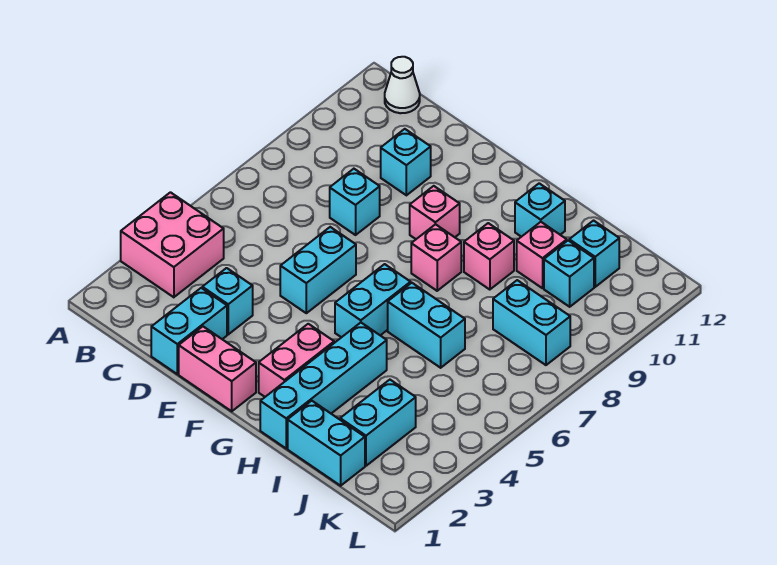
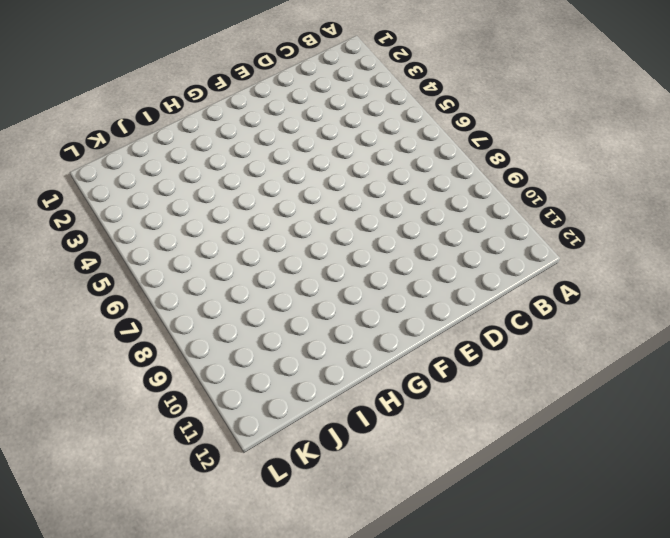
none -> pink brick A3:B4 level 1
none -> white cone B12 level 1
none -> cyan brick D1:D2 level 1

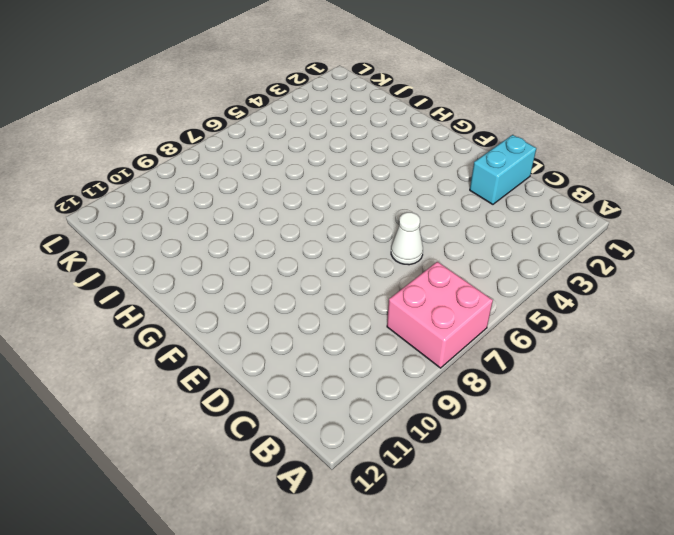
pink brick A7:B8 level 1 -> pink brick A3:B4 level 1
white cone D6 level 1 -> white cone B12 level 1
none -> cyan brick D3 level 1
none -> cyan brick D8 level 1
none -> cyan brick D10 level 1

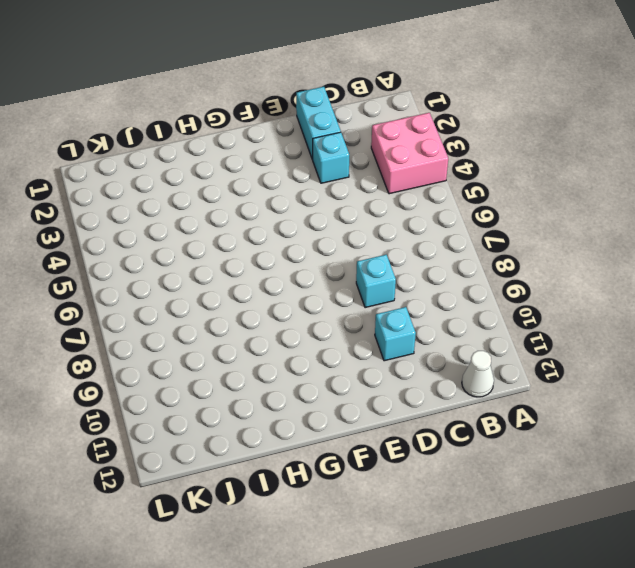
none -> pink brick E1:F1 level 1
none -> cyan brick E5:E6 level 1
none -> pink brick F9 level 1

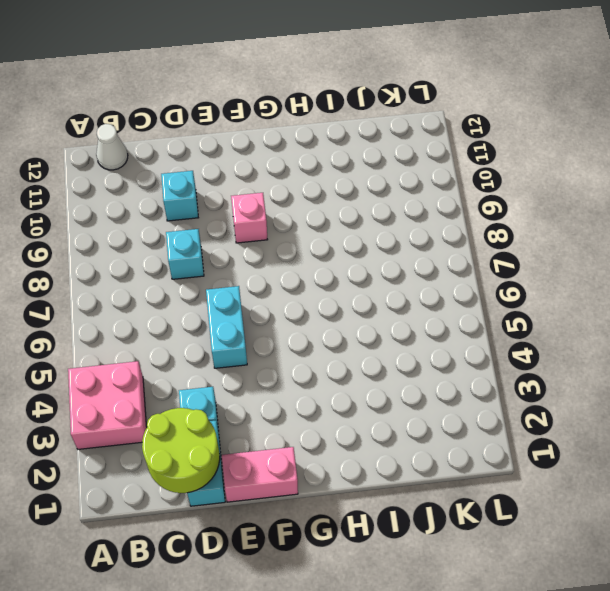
lime round brick C1:D2 level 2 -> none
none -> pink brick G2:G3 level 1
none -> cyan brick G5:G6 level 1
none -> pink brick G8 level 1

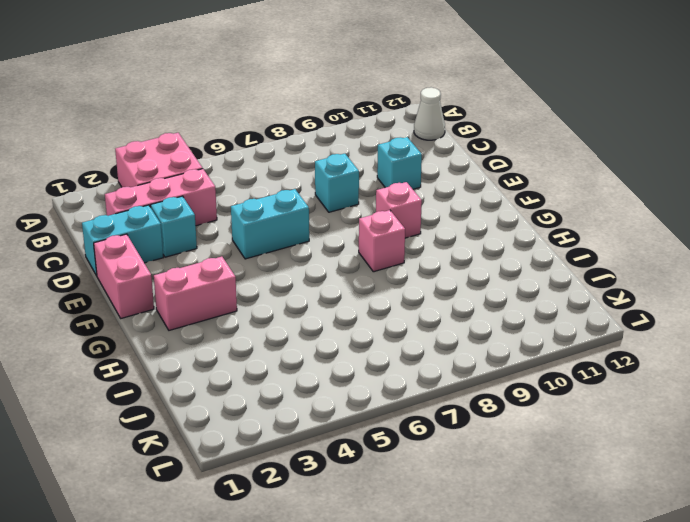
pink brick C2:C4 level 1 -> none
none -> cyan brick G5:G6 level 1
none -> cyan brick H1:H4 level 1
none -> cyan brick H6:I6 level 1

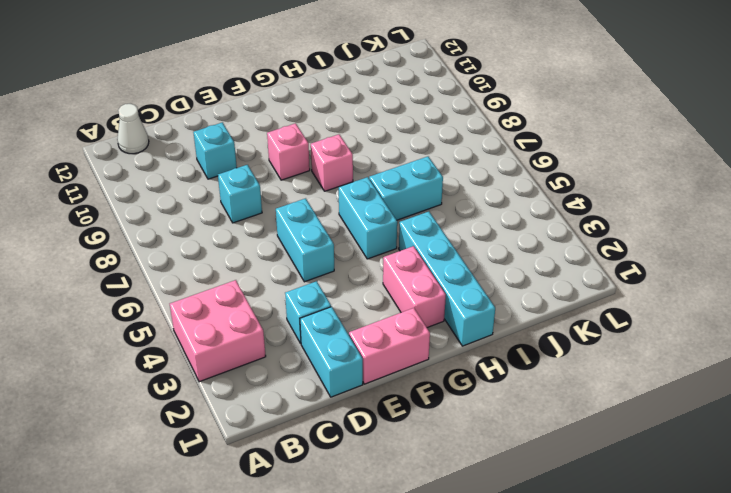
none -> pink brick H9 level 1
none -> cyan brick H11 level 1
none -> cyan brick I1:J1 level 1

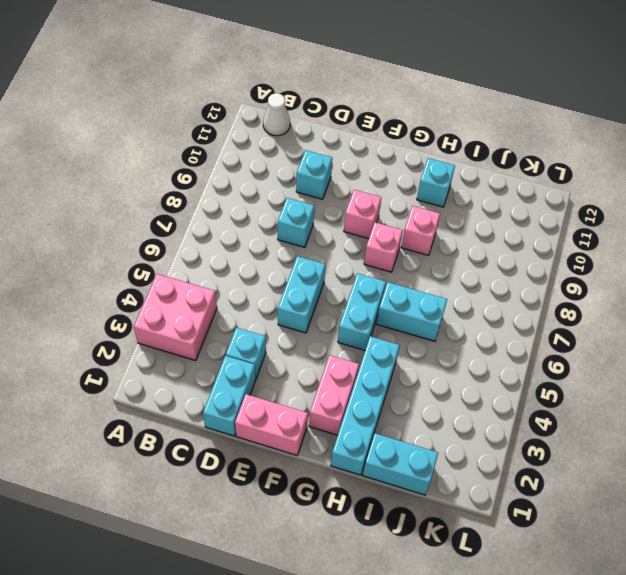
none -> pink brick I10 level 1
none -> cyan brick J2:J3 level 1
none -> cyan brick J8:K8 level 1

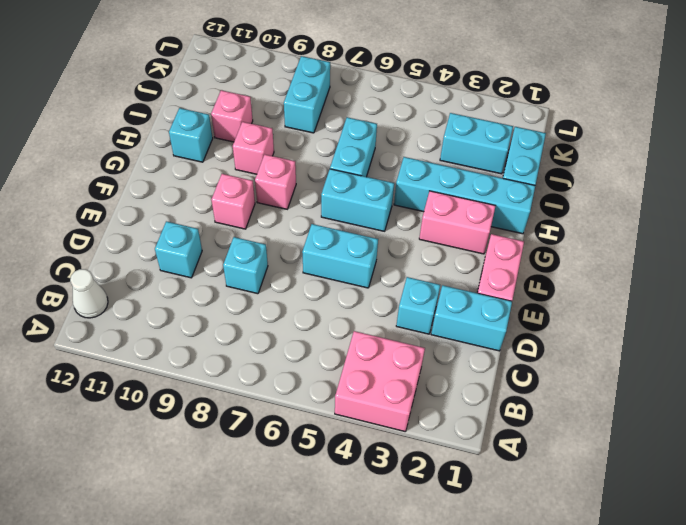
none -> cyan brick J10 level 1
none -> cyan brick J11 level 1

